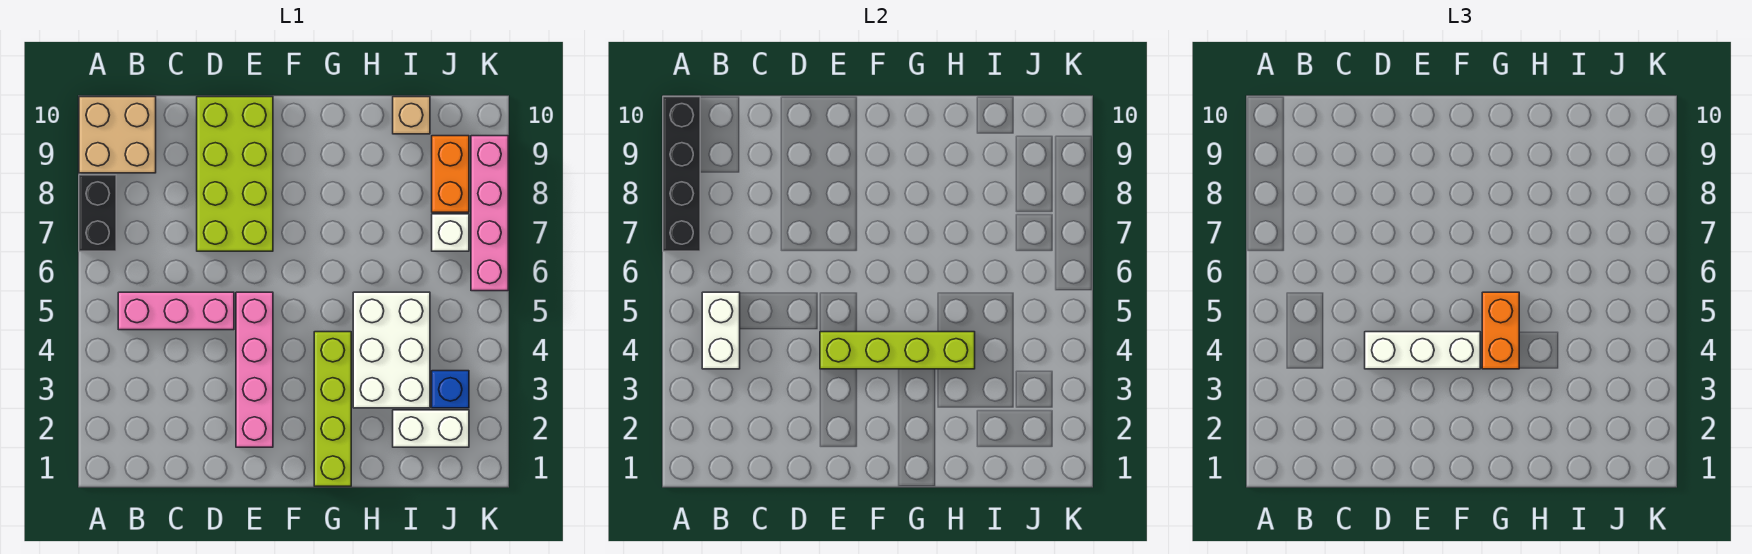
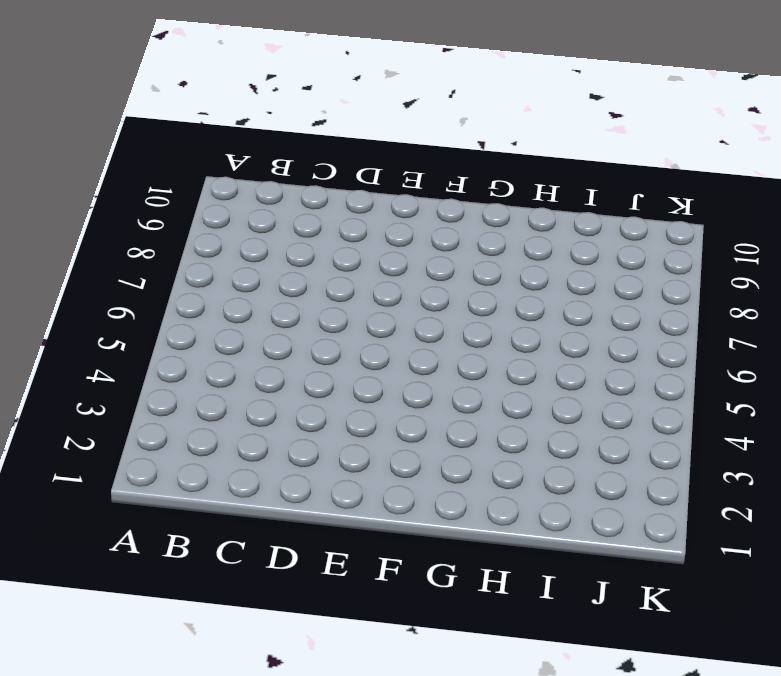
none -> black brick A7:A8 level 1
none -> tan brick A9:B10 level 1
none -> pink brick B5:D5 level 1

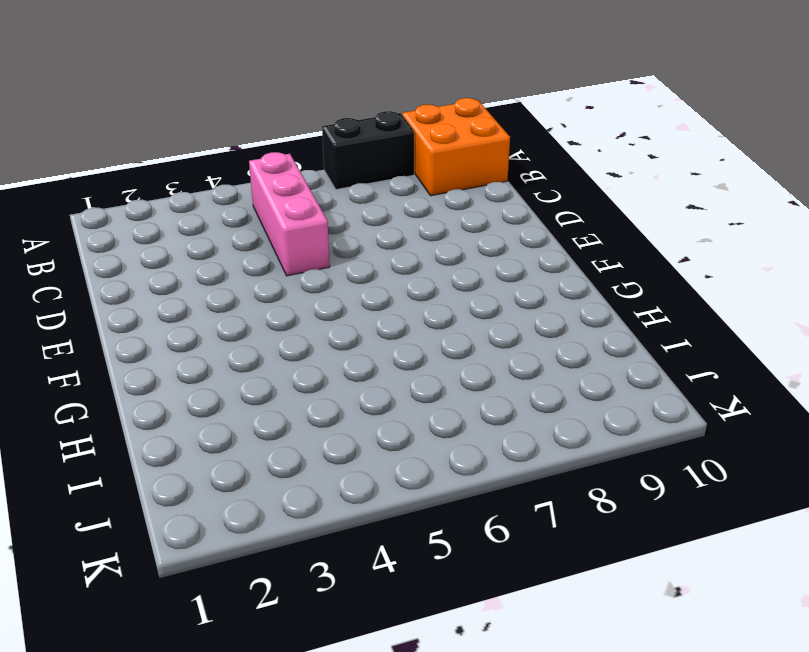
orange brick A9:B10 level 1 -> tan brick A9:B10 level 1
none -> lime brick D7:E10 level 1
none -> pink brick E2:E5 level 1
none -> lime brick G1:G4 level 1

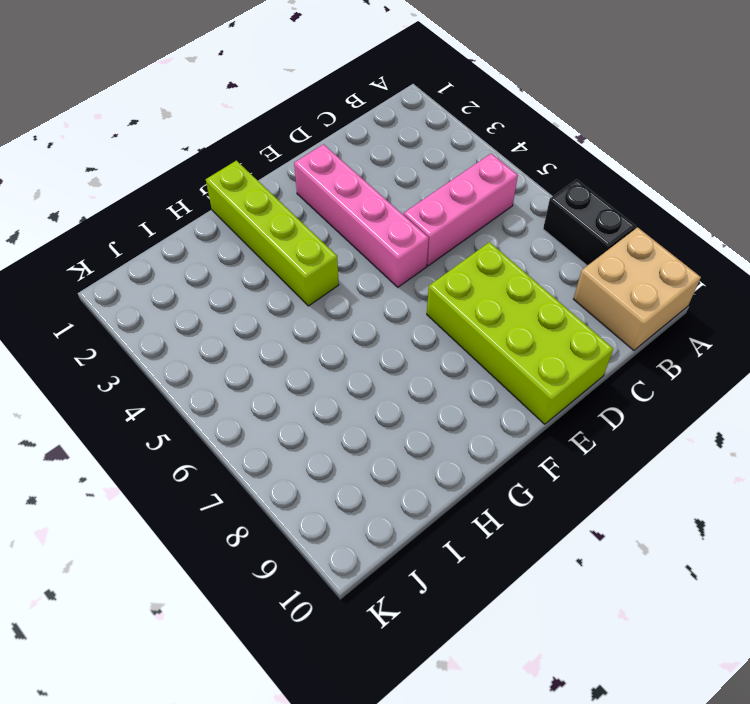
none -> white brick H3:I5 level 1
none -> white brick I2:J2 level 1
none -> tan brick I10 level 1

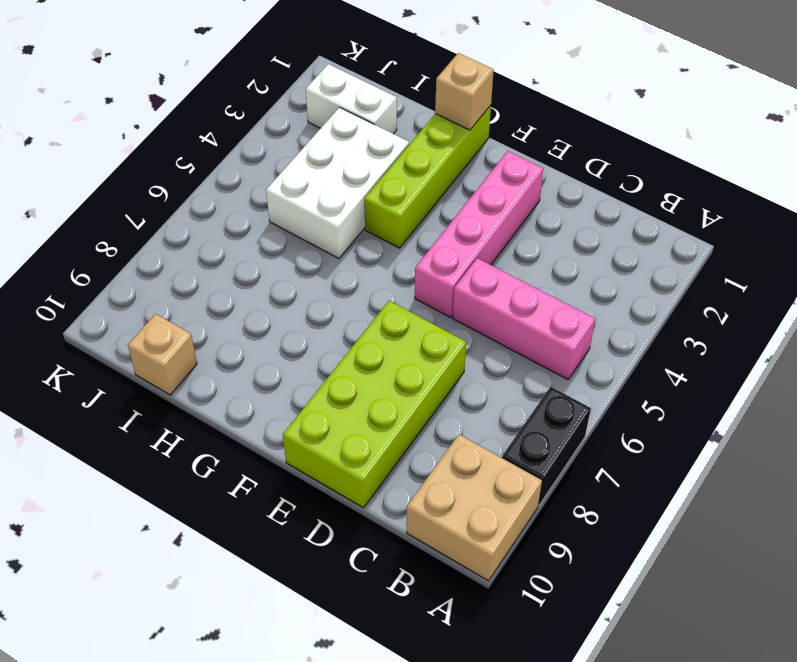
tan brick G1 level 2 -> none
none -> blue brick J3 level 1
none -> white brick J7 level 1
none -> orange brick J8:J9 level 1

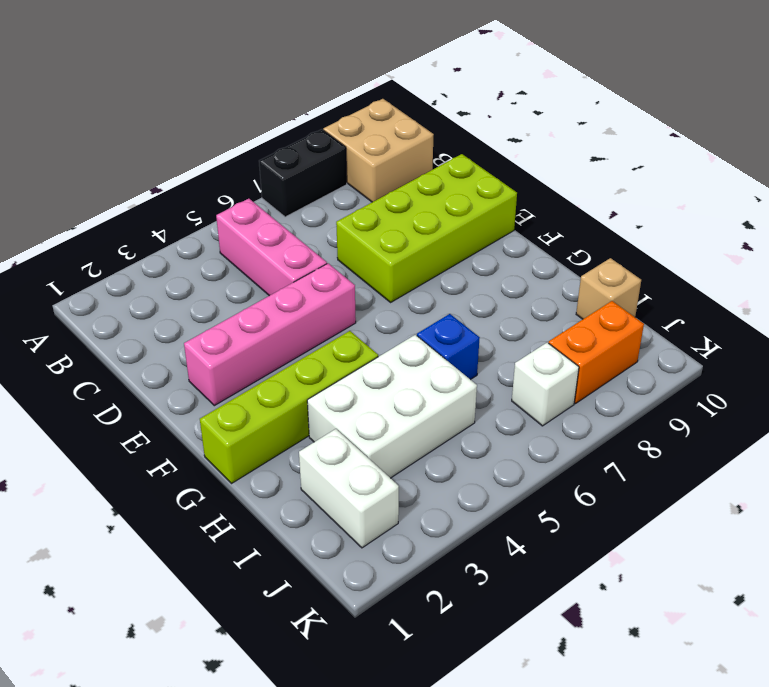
blue brick H6 level 1 -> blue brick J3 level 1
none -> pink brick K6:K9 level 1
none -> black brick A7:A10 level 2
none -> white brick B4:B5 level 2

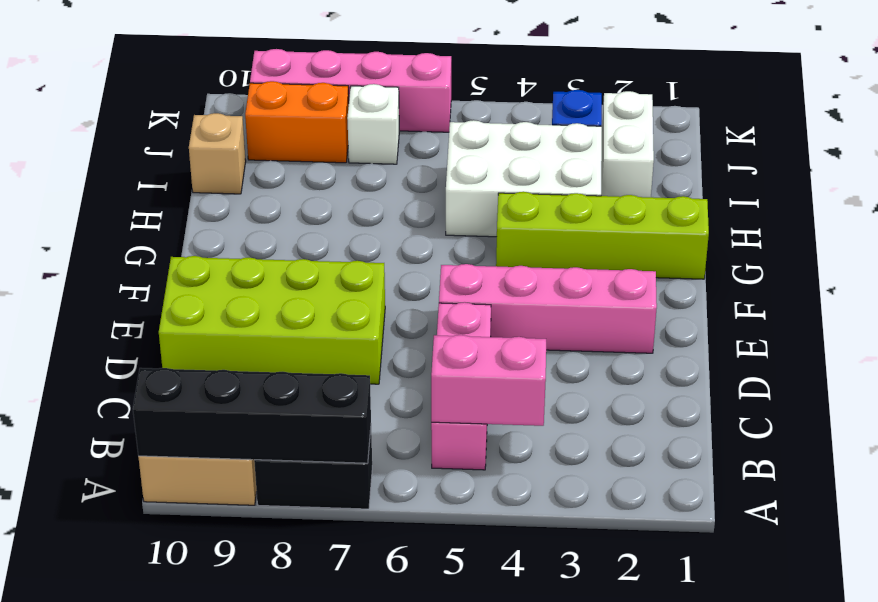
pink brick B4:B5 level 2 -> white brick B4:B5 level 2
none -> lime brick E4:H4 level 2
none -> white brick D4:F4 level 3
none -> orange brick G4:G5 level 3

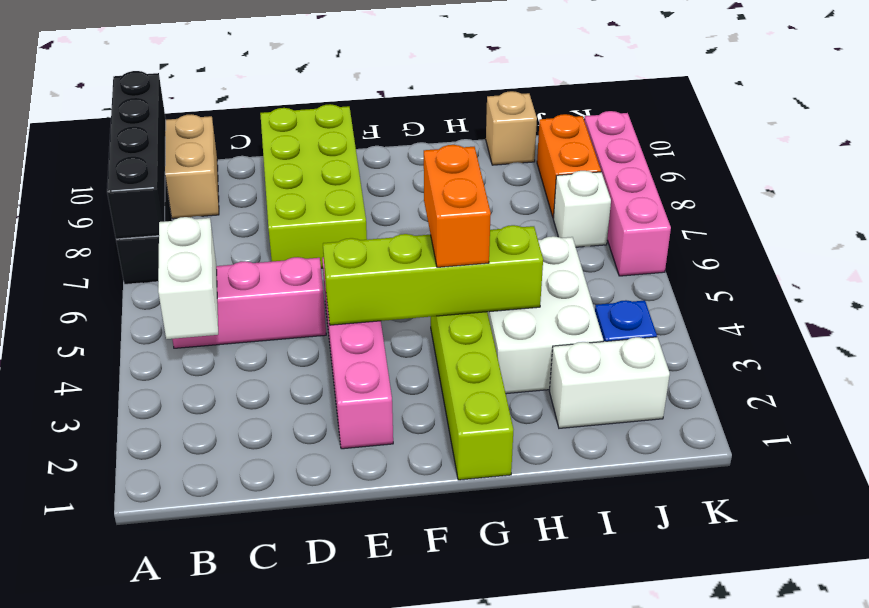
none -> white brick D4:F4 level 3

